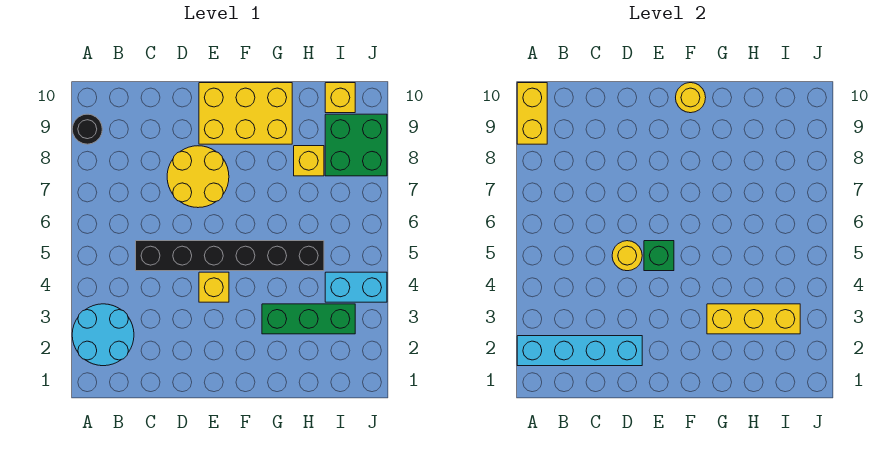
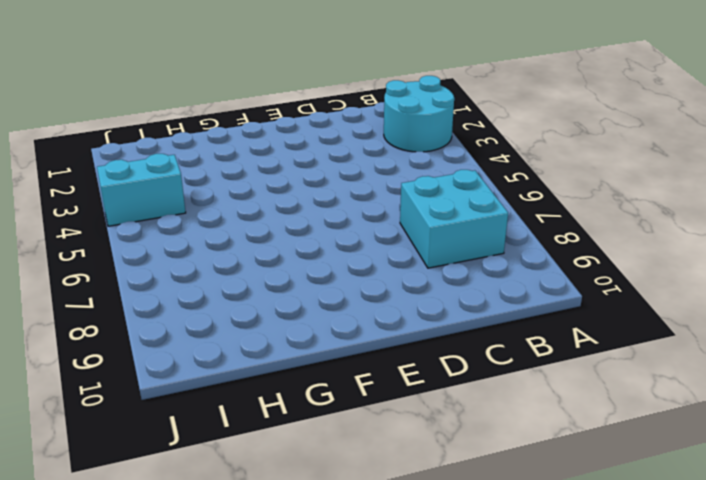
cyan brick B7:C8 level 1 -> none
none -> black round brick A9 level 1
none -> black brick C5:H5 level 1
none -> yellow round brick D7:E8 level 1

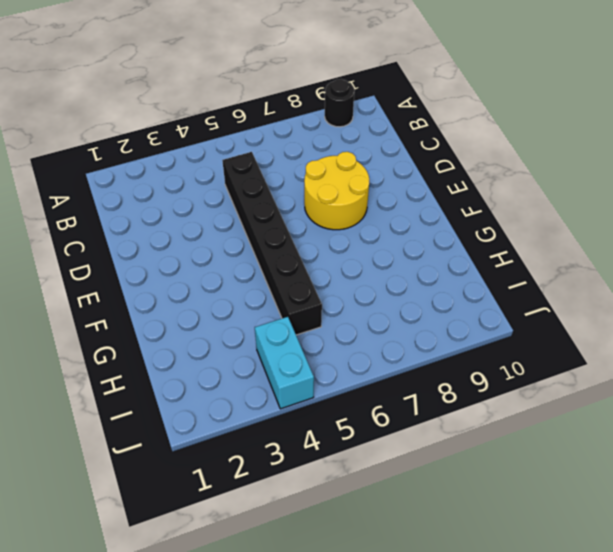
none -> cyan round brick A2:B3 level 1
none -> yellow brick E4 level 1
none -> yellow brick E9:G10 level 1

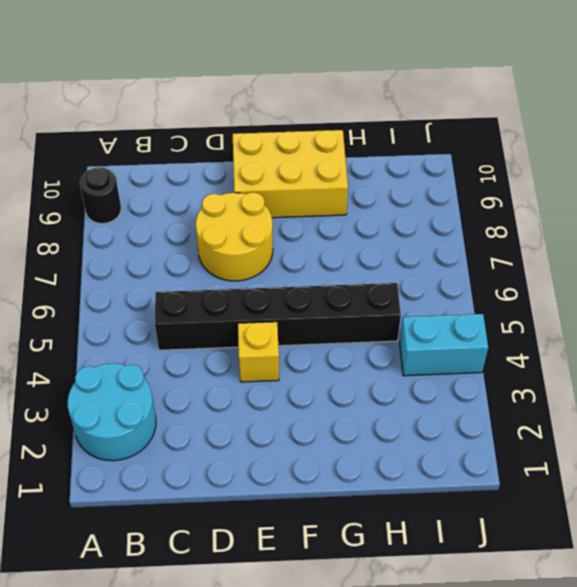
none -> green brick G3:I3 level 1
none -> yellow brick H8 level 1
none -> green brick I8:J9 level 1

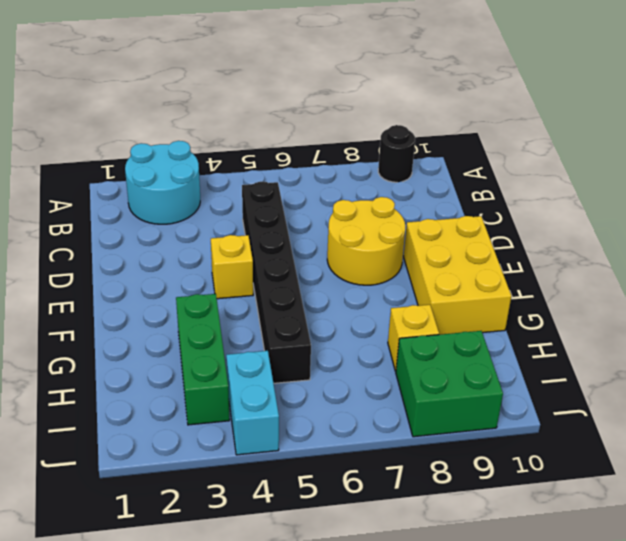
none -> yellow brick I10 level 1
none -> cyan brick A2:D2 level 2
none -> yellow brick A9:A10 level 2

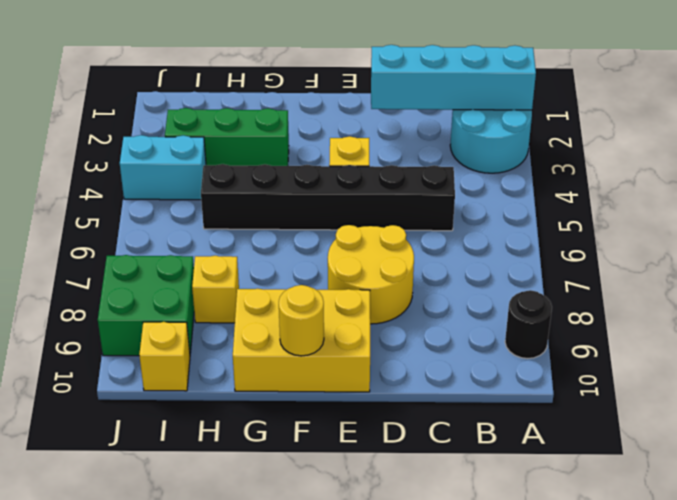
none -> yellow brick A9:A10 level 2
none -> yellow round brick D5 level 2
none -> green brick E5 level 2

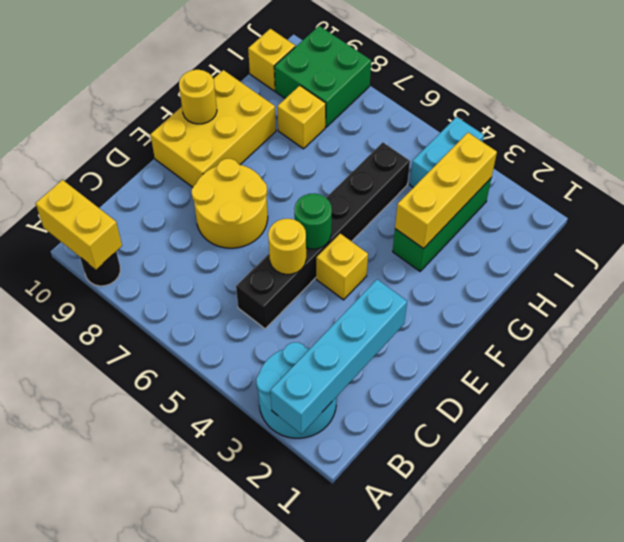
green round brick E5 level 2 -> green brick E5 level 2

